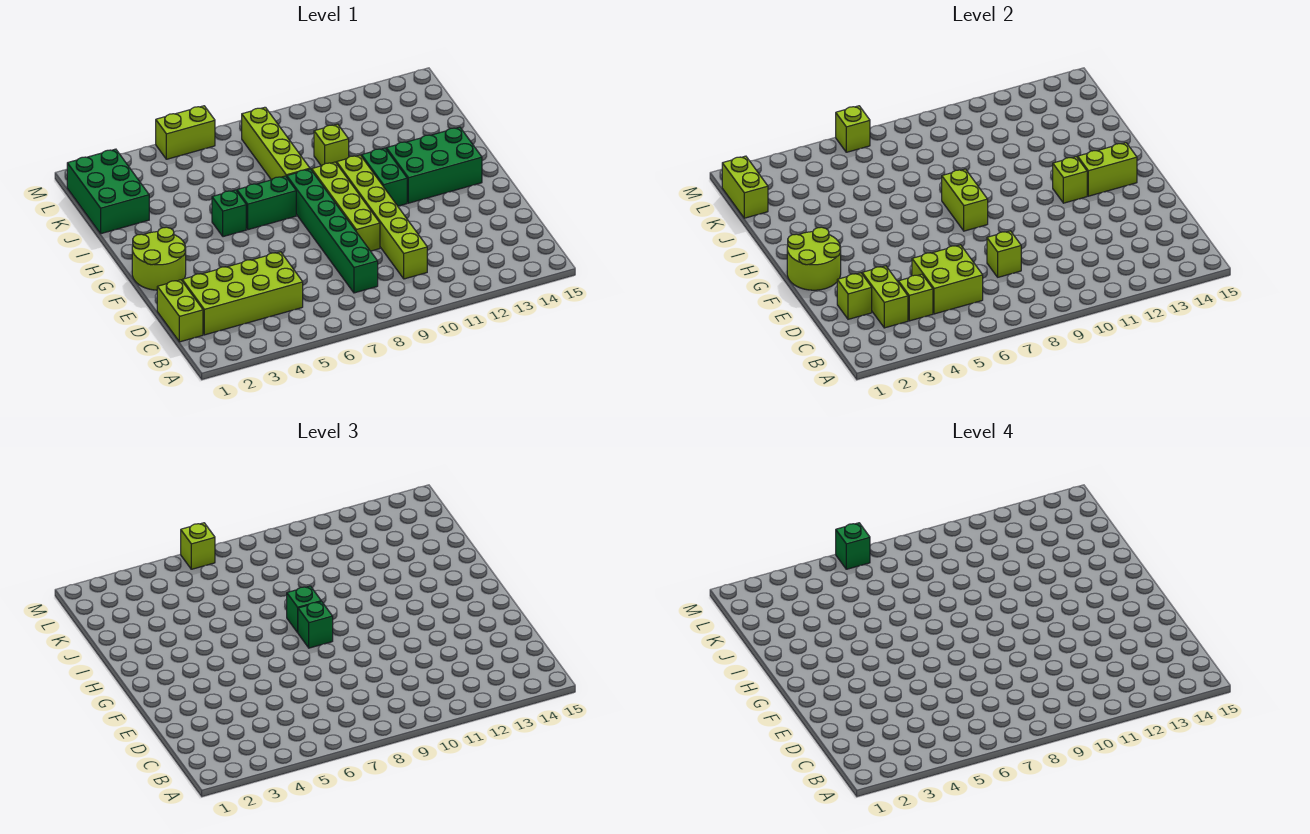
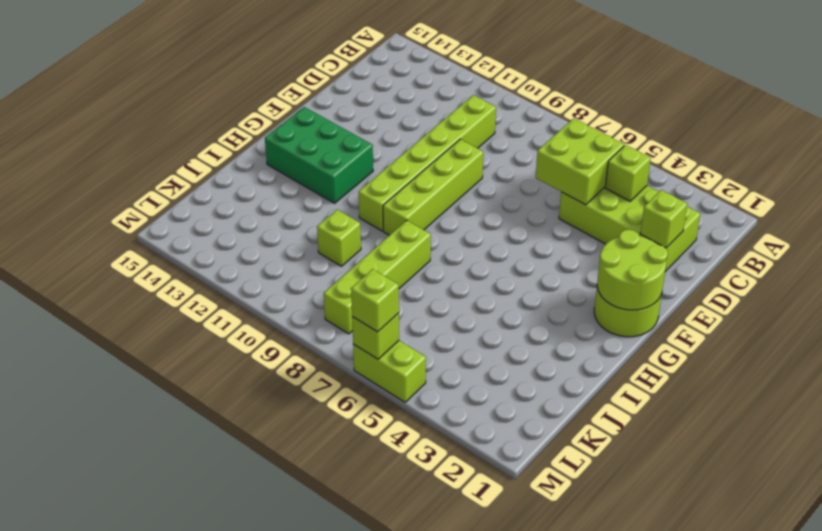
none -> lime brick C1:D1 level 1
none -> green brick C8:H8 level 1
none -> green brick G11:H11 level 1

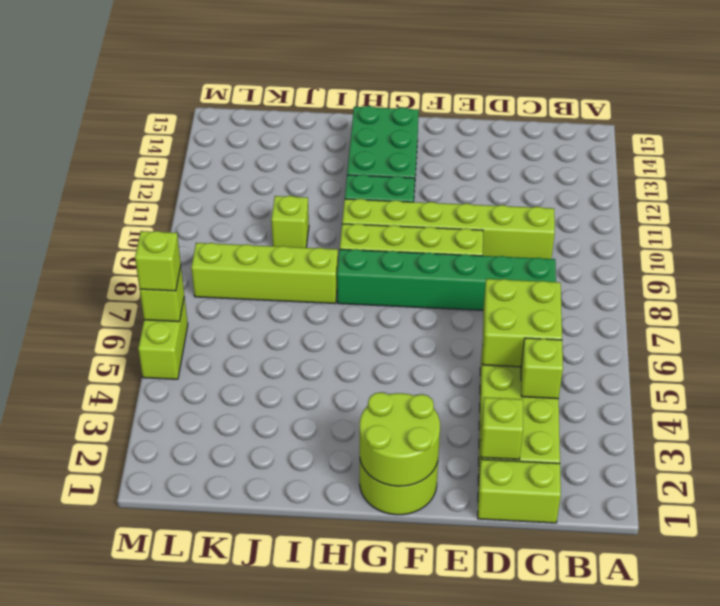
none -> green brick H5 level 1
none -> green brick H6:H7 level 1
none -> green brick J1:L2 level 1

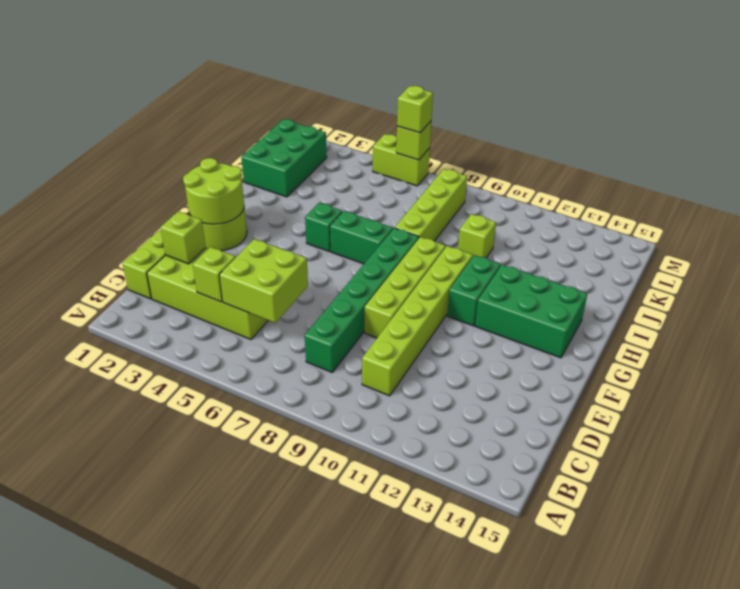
none -> lime brick C3:D3 level 2
none -> lime brick D8 level 2
none -> lime brick G8:H8 level 2

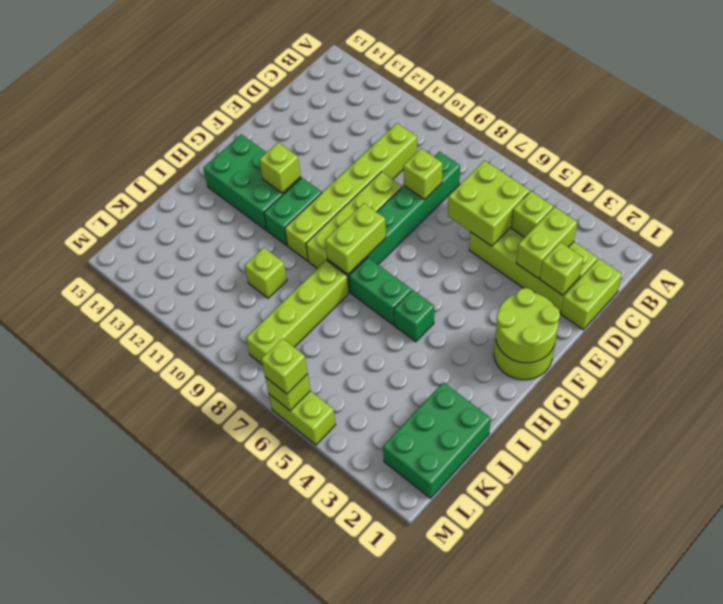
none -> lime brick G13:G14 level 2
none -> lime brick K1:L1 level 2
none -> green brick G8 level 3

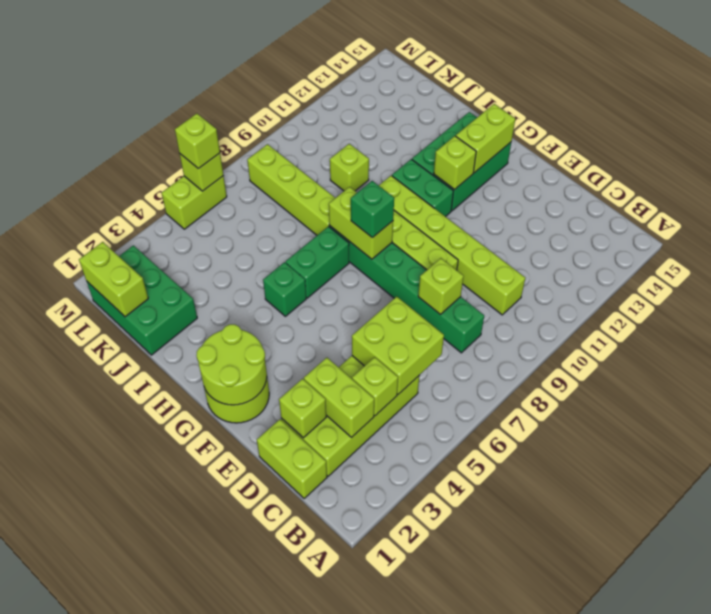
none -> green brick H8 level 3
none -> green brick M6 level 4

